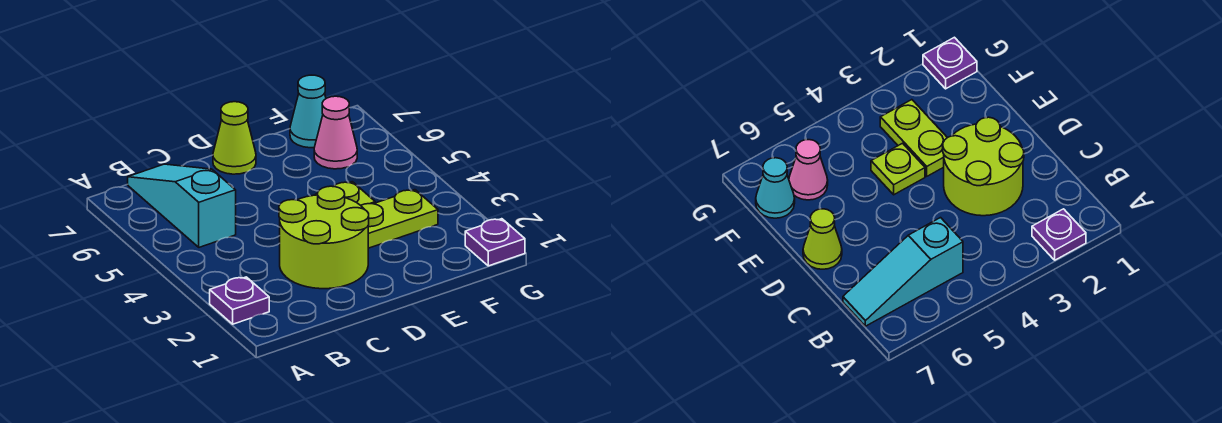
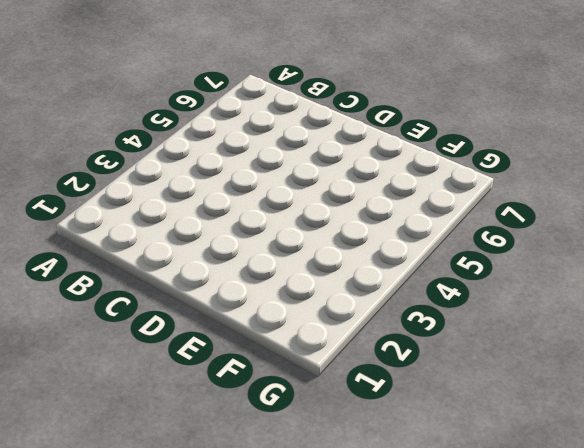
none -> purple plate A2 level 1
none -> cyan slope B5:B7 level 1 top 5

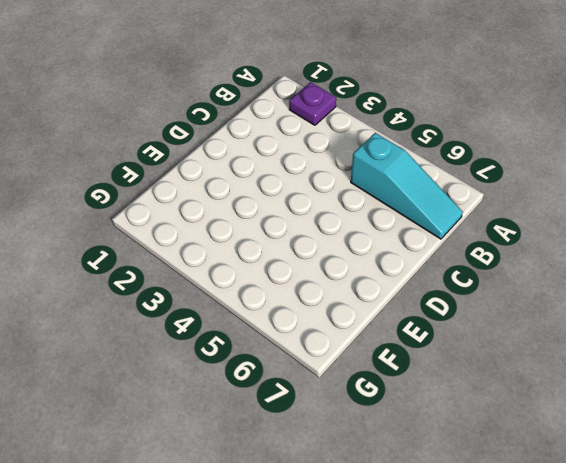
none -> lime round brick C2:D3 level 1
none -> lime cone D7 level 1

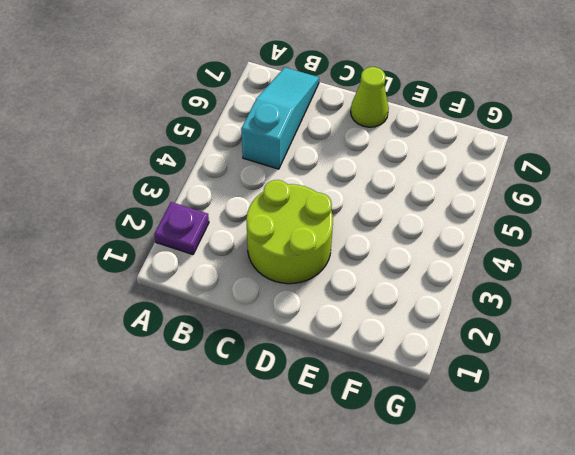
none -> lime plate E3:F3 level 1
none -> lime plate E4 level 1

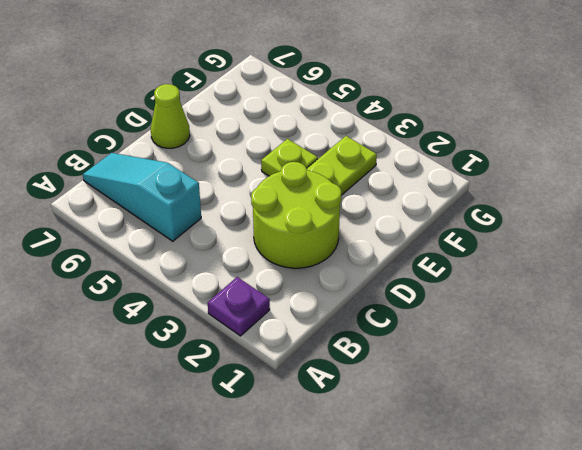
none -> pink cone F6 level 1
none -> cyan cone F7 level 1

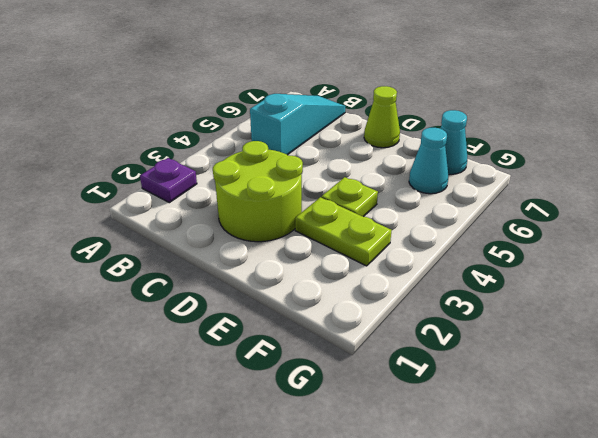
cyan cone F6 level 1 -> pink cone F6 level 1
none -> purple plate G1 level 1

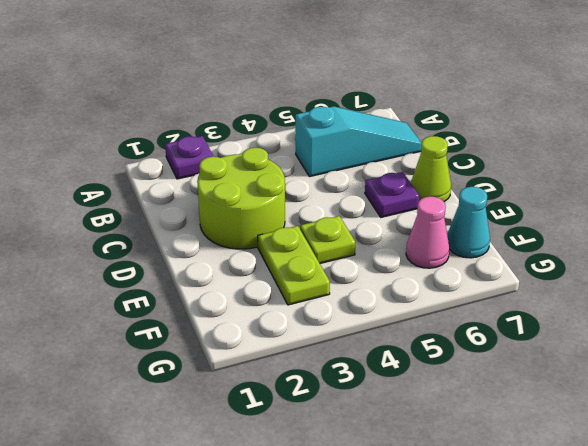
purple plate D6 level 1 -> purple plate G1 level 1

